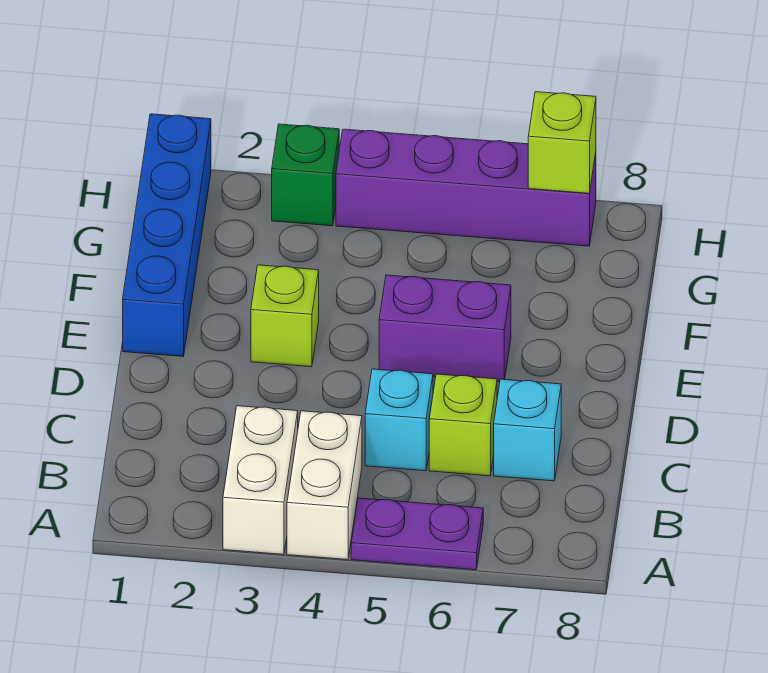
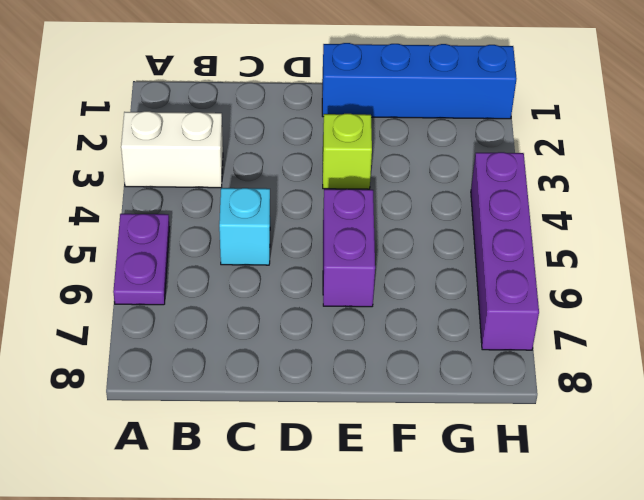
none -> white brick A4:B4 level 1
none -> lime brick C6 level 1
none -> cyan brick C7 level 1

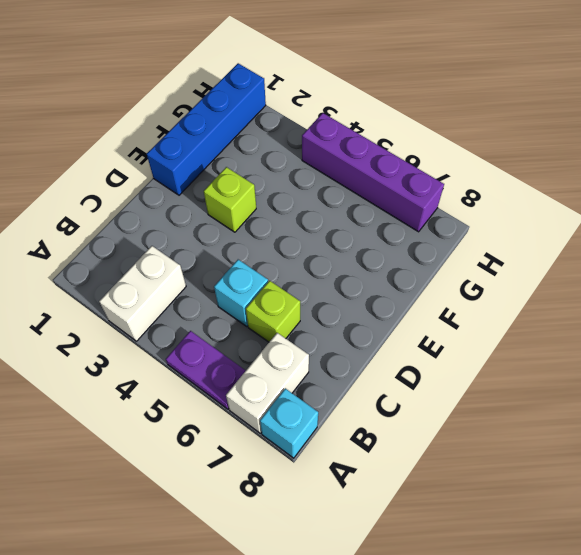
white brick A7:B7 level 1 -> white brick A4:B4 level 1
cyan brick A8 level 1 -> cyan brick C7 level 1
none -> purple brick E5:E6 level 1
none -> green brick H3 level 1
none -> lime brick H7 level 2

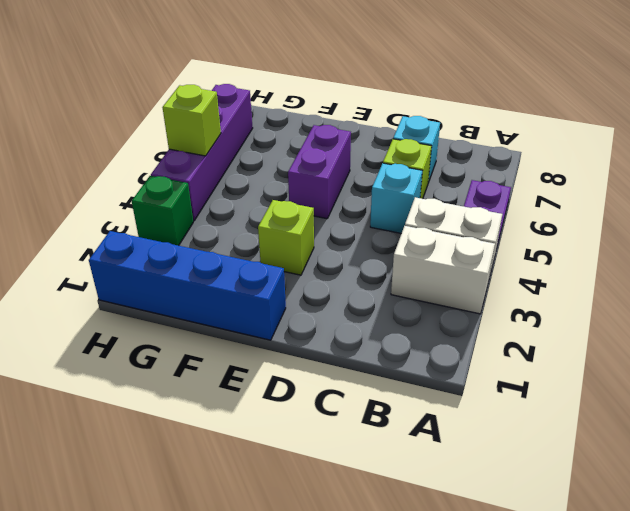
lime brick H5 level 2 -> lime brick H7 level 2

